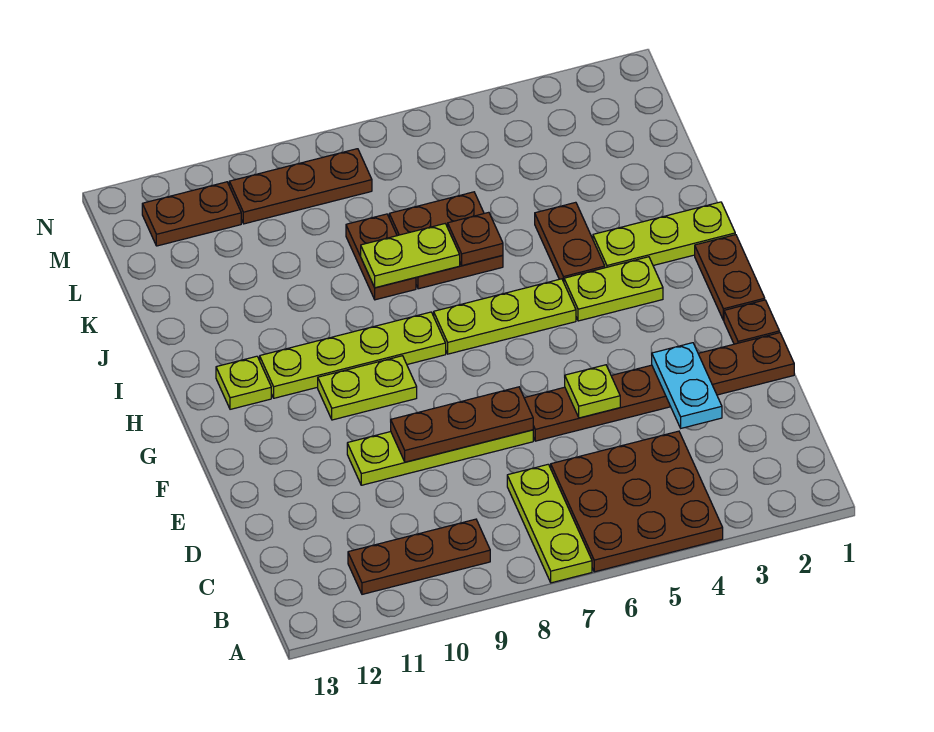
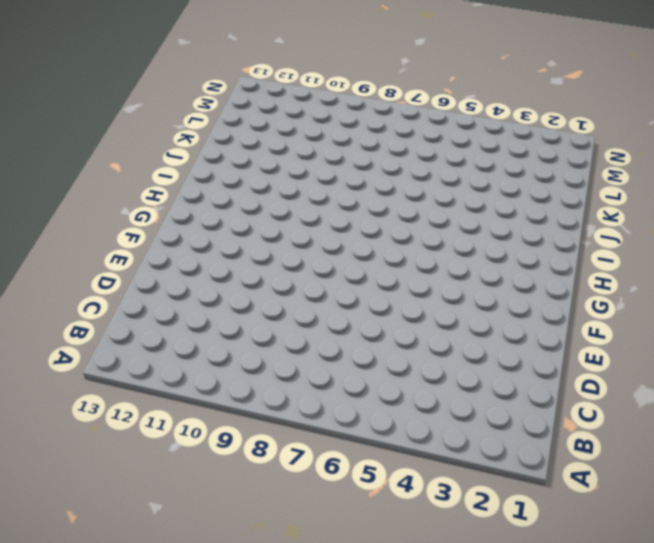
none -> brown plate A4:C6 level 1
none -> lime plate A7:C7 level 1
none -> brown plate B9:B11 level 1

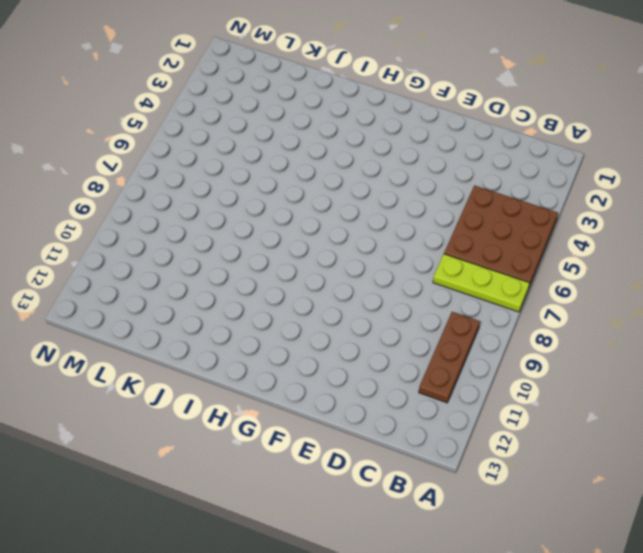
none -> brown plate E1:E6 level 1
none -> lime plate E7:E10 level 1
none -> brown plate F1 level 1

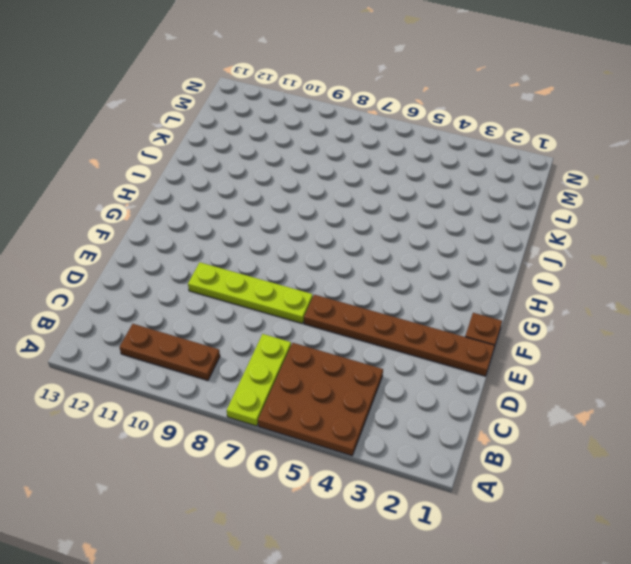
none -> brown plate G1:H1 level 1
none -> lime plate G9:G10 level 1
none -> lime plate H3:H4 level 1

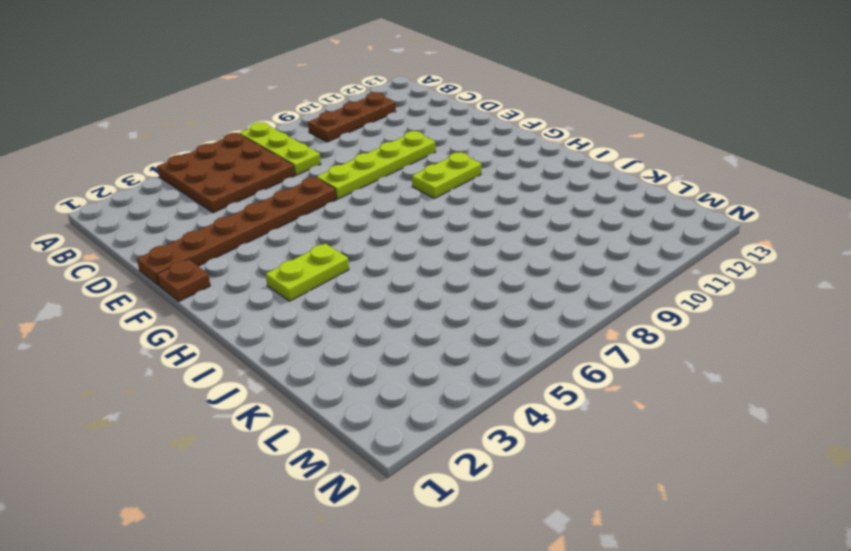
none -> brown plate G1:H1 level 1
none -> lime plate H5:H7 level 1
none -> lime plate H8:H11 level 1

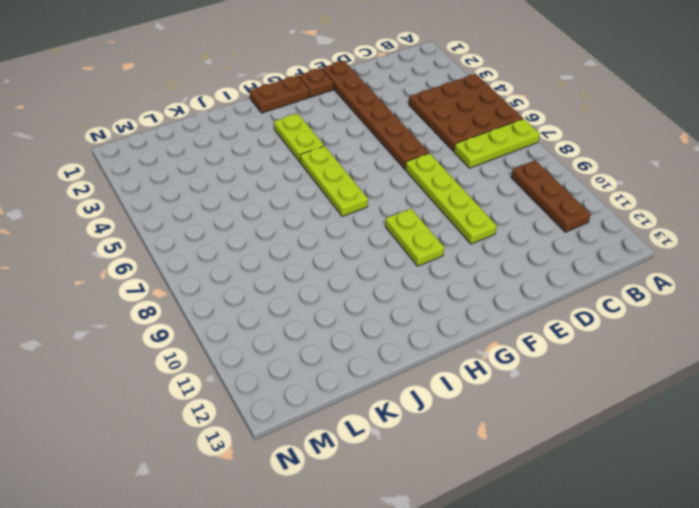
none -> lime plate H8:H11 level 1
none -> lime plate H12 level 1
none -> lime plate I1:I3 level 1

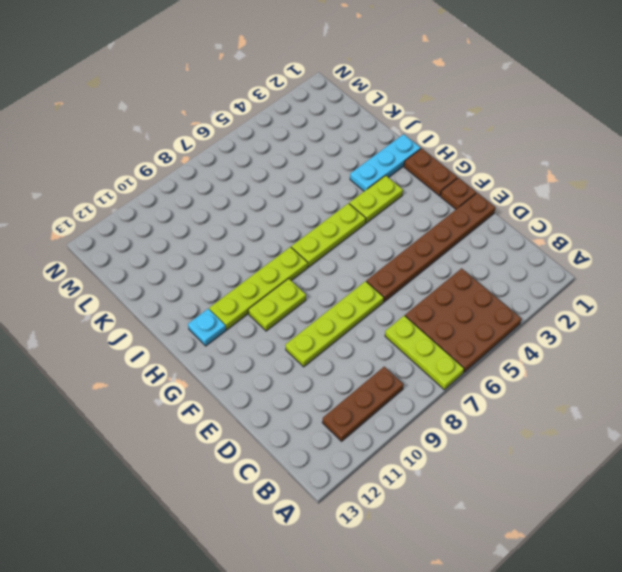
cyan plate H12 level 1 -> lime plate H12 level 1
cyan plate I1:I3 level 1 -> lime plate I1:I3 level 1
none -> brown plate I4:J4 level 1
none -> brown plate J6:K7 level 1
none -> brown plate J8:K8 level 1

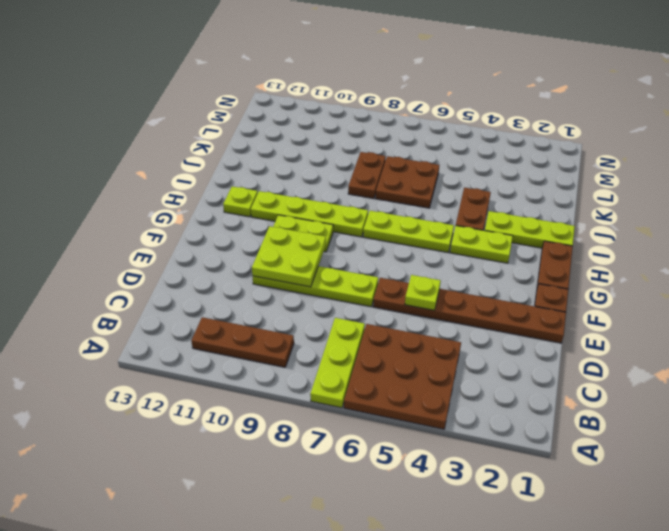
lime plate E9:F10 level 2 -> brown plate E7:E9 level 2
none -> brown plate M8:M10 level 1
none -> brown plate M11:M12 level 1
none -> cyan plate D3:E3 level 2

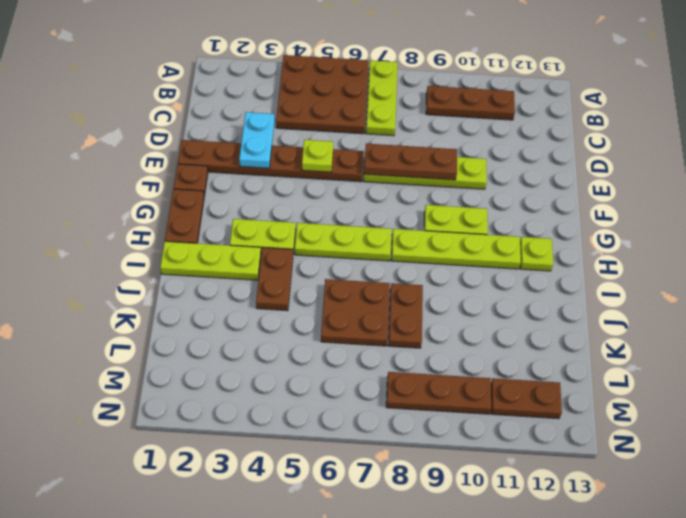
none -> brown plate J6 level 2
none -> lime plate J7:J8 level 2

